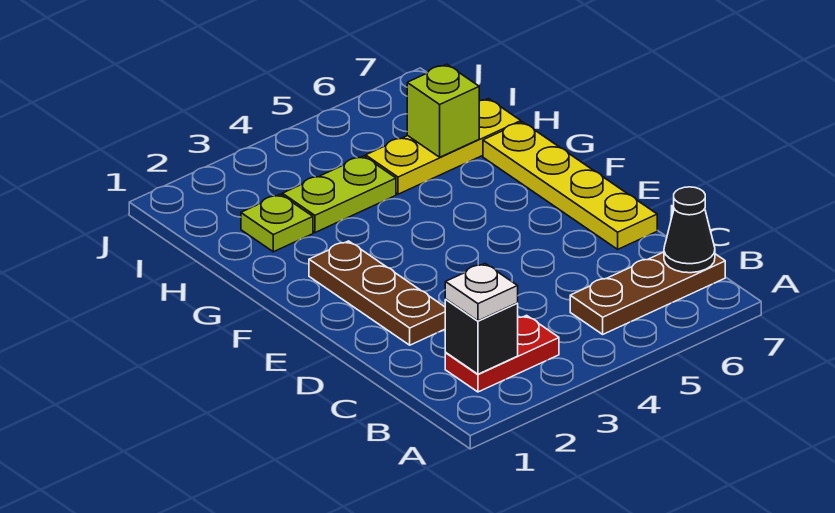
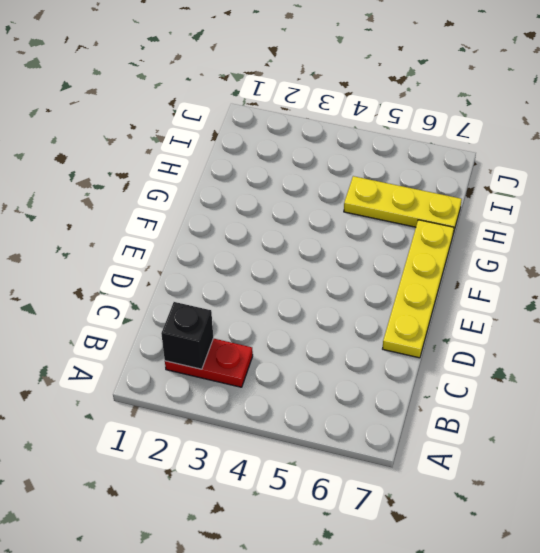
none -> brown plate B5:B7 level 1
none -> brown plate D2:F2 level 1

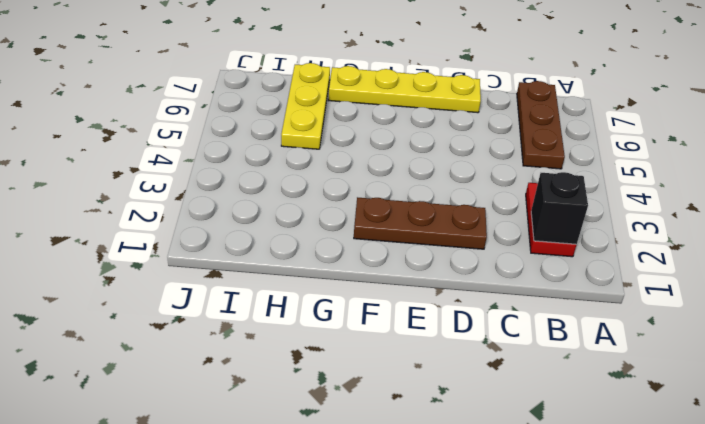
none -> lime plate H2 level 1
none -> lime plate H3:H4 level 1

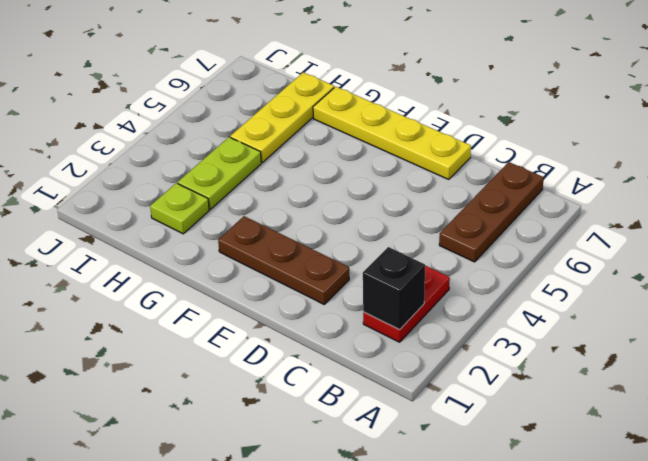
none -> black cone B7 level 2
none -> lime brick H6 level 2

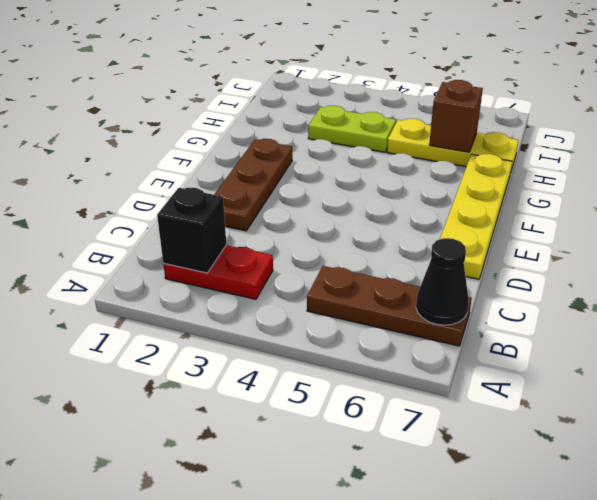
brown brick H6 level 2 -> lime brick H6 level 2
none -> lime plate H2 level 1
none -> white plate B2 level 3

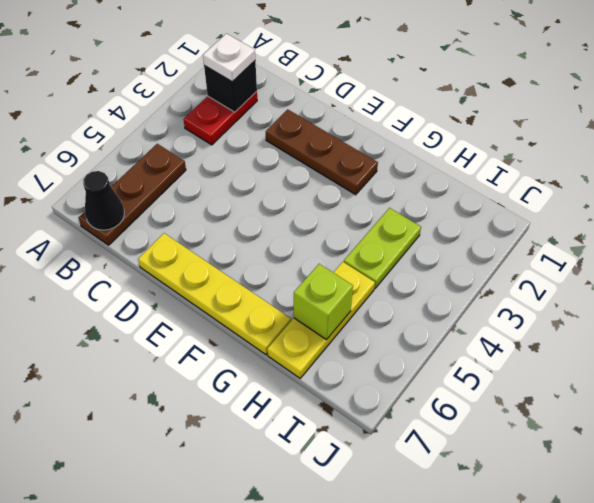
none -> lime plate H2 level 1

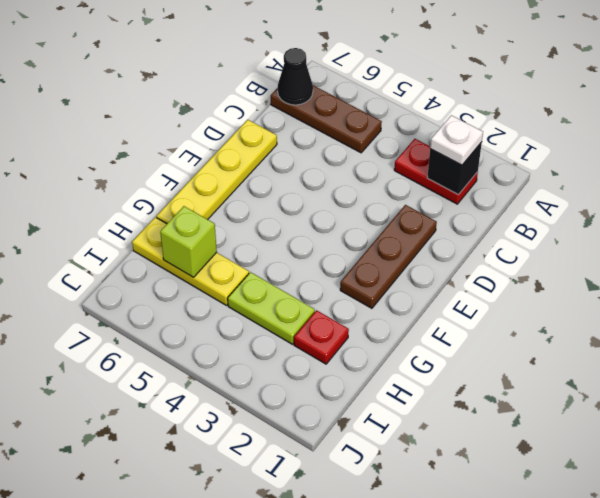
red plate H2 level 1 -> lime plate H2 level 1

